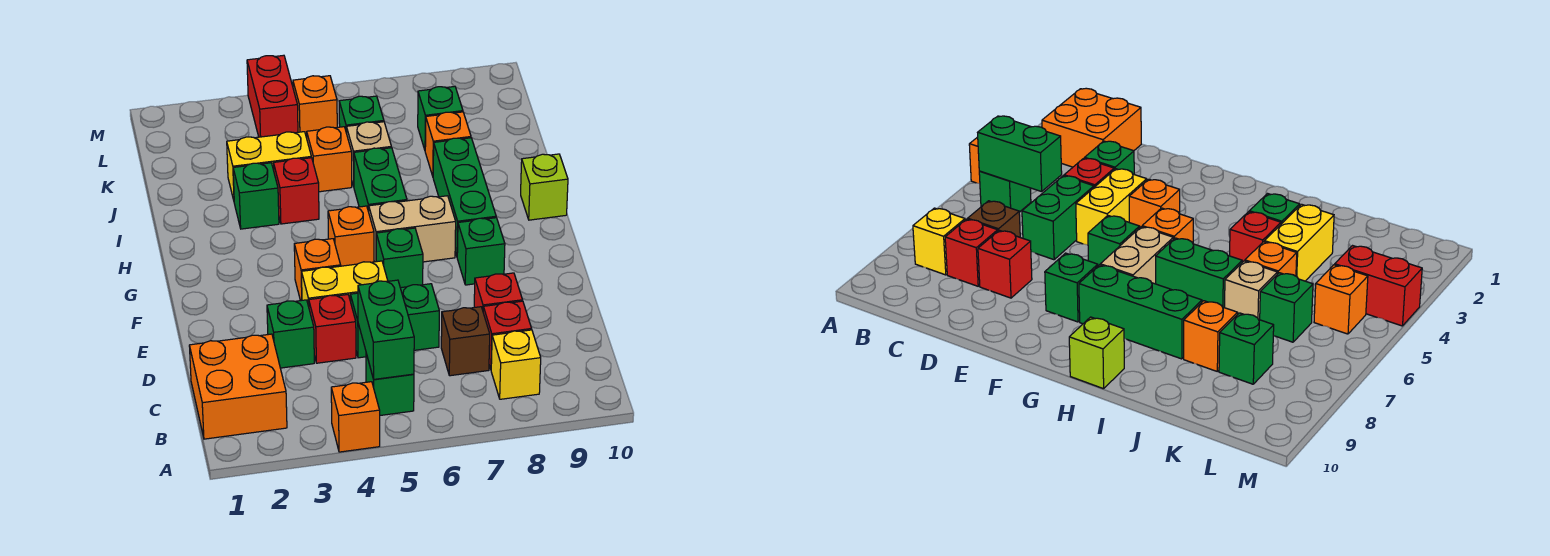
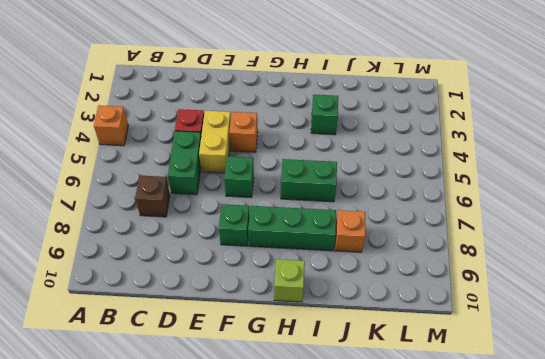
none -> orange brick B1:C2 level 1
none -> green brick B5 level 1
none -> yellow brick B8 level 1
none -> red brick C8 level 1

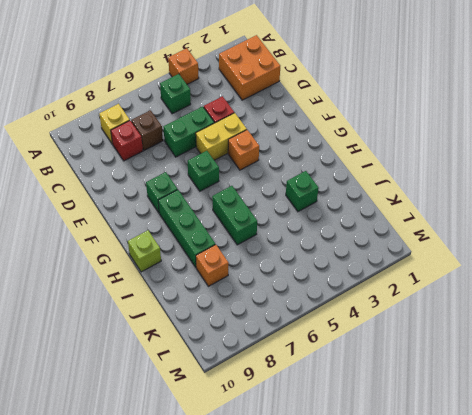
none -> green brick D3 level 1
none -> red brick D8 level 1
none -> orange brick G5 level 1
none -> tan brick G6:G7 level 1

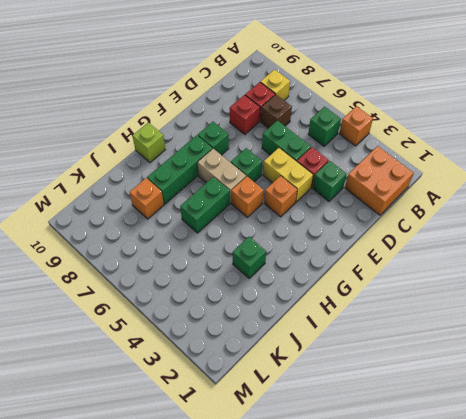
none -> red brick I4 level 1
none -> yellow brick J3:J4 level 1
none -> orange brick J5 level 1
none -> tan brick J6 level 1

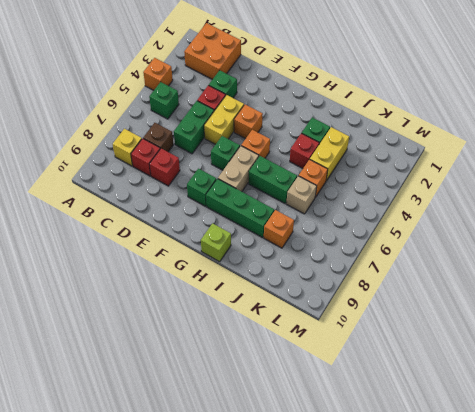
none -> green brick K6 level 1
none -> green brick K8 level 1
none -> red brick L4:M4 level 1
none -> orange brick L5 level 1

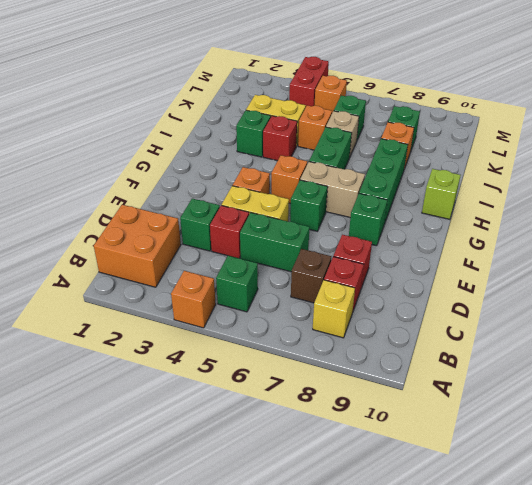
none -> green brick B5:C5 level 2

